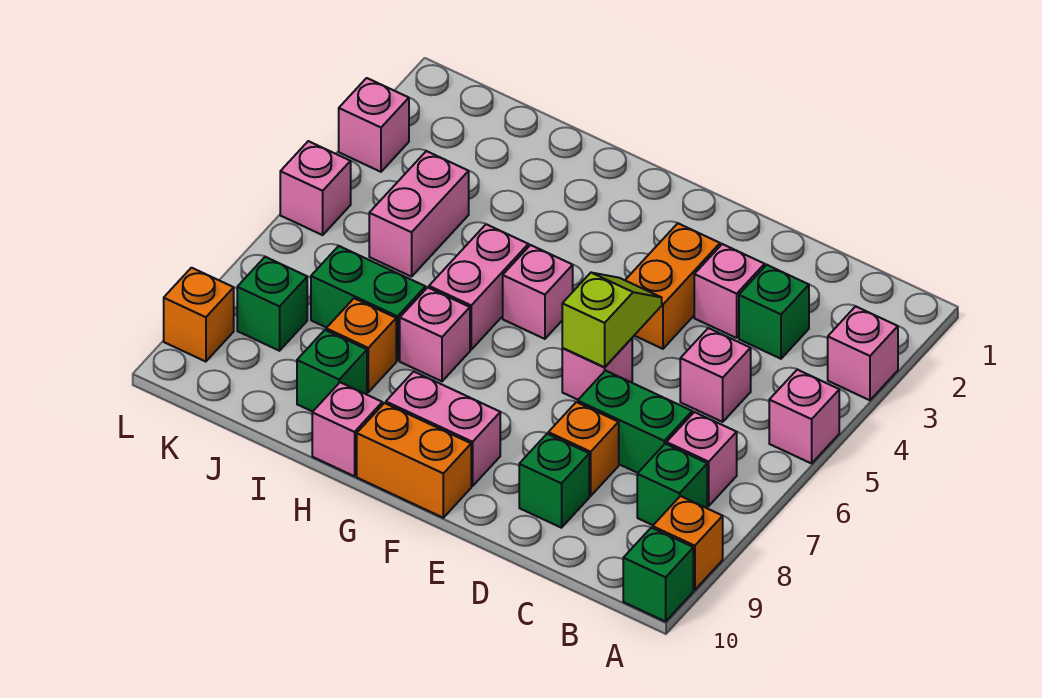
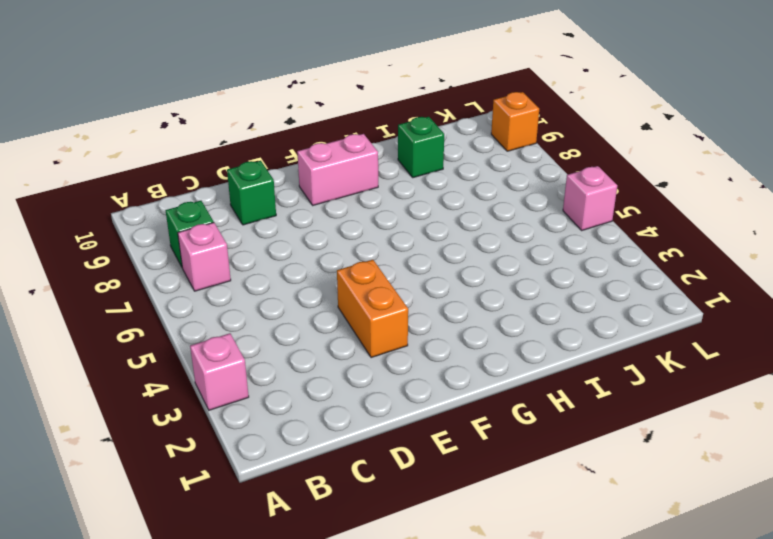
none -> pink brick A5 level 1
none -> orange brick A9 level 1
none -> green brick A10 level 1

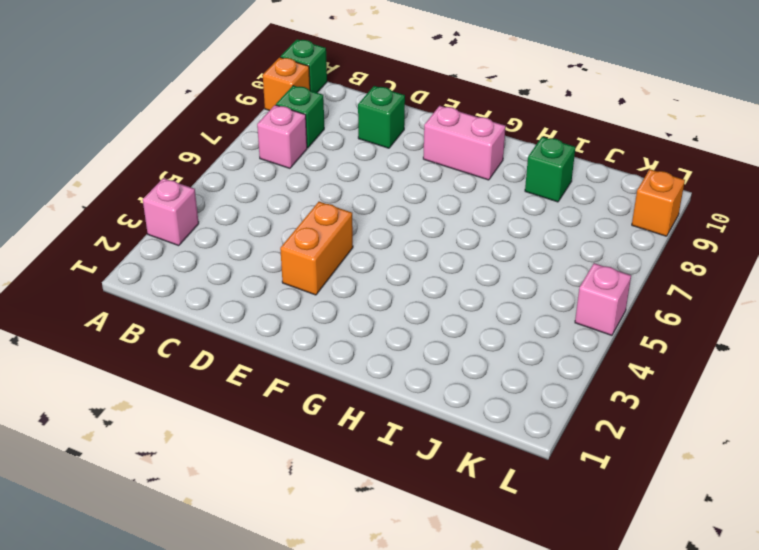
none -> pink brick A5 level 1
none -> green brick C3 level 1
none -> pink brick C5 level 1

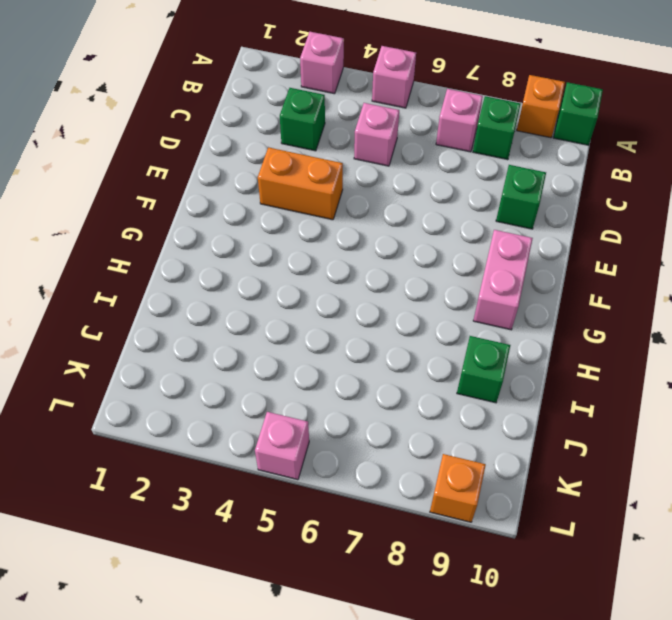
none -> green brick C7:D7 level 1
none -> pink brick D3 level 1
none -> orange brick D8 level 1

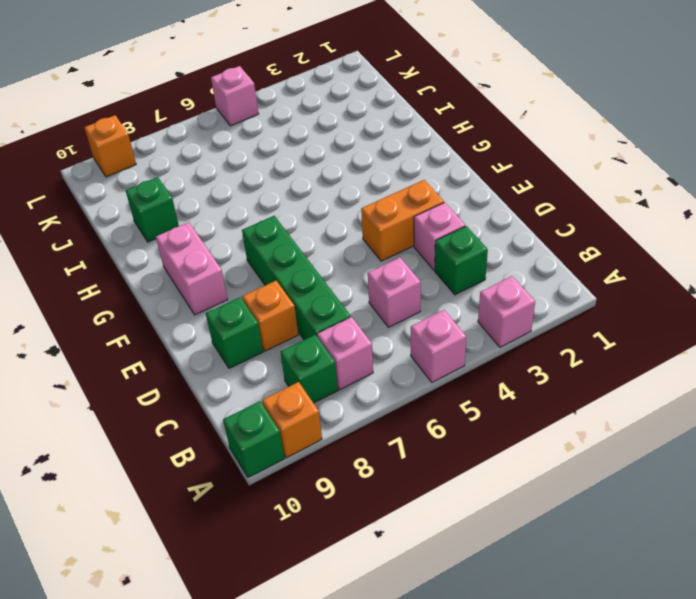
green brick C7:F7 level 1 -> green brick C7:D7 level 1
none -> pink brick E6 level 1
none -> orange brick F10:G10 level 1
none -> pink brick G5 level 1

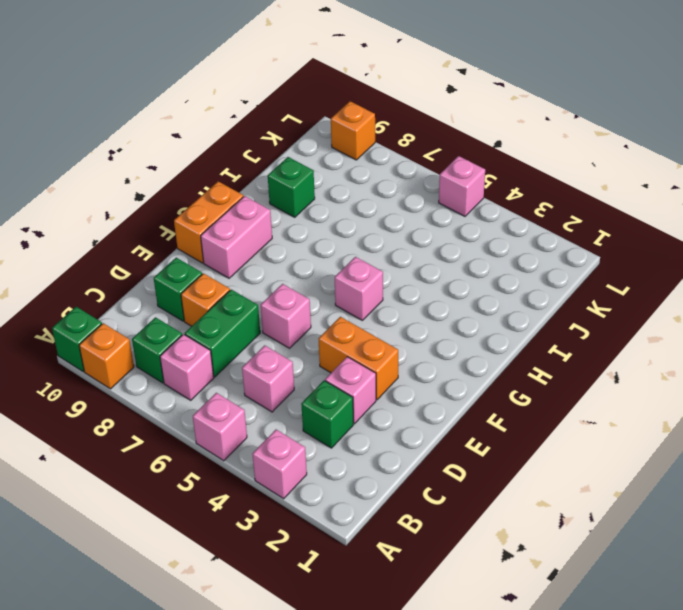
none -> pink brick H5:H6 level 1
none -> pink brick H7 level 1
none -> pink brick H10 level 1

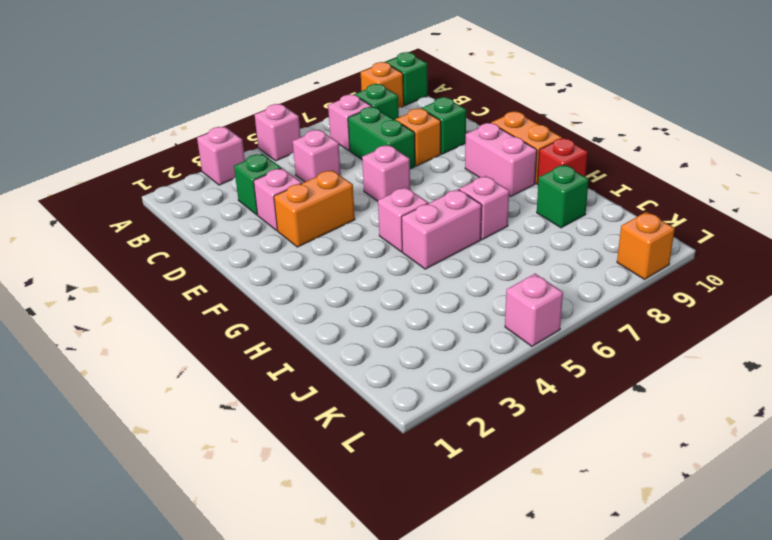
red brick H10 level 1 -> pink brick H10 level 1
none -> green brick I7:J7 level 1
none -> orange brick I8 level 1
none -> pink brick J4:J5 level 1

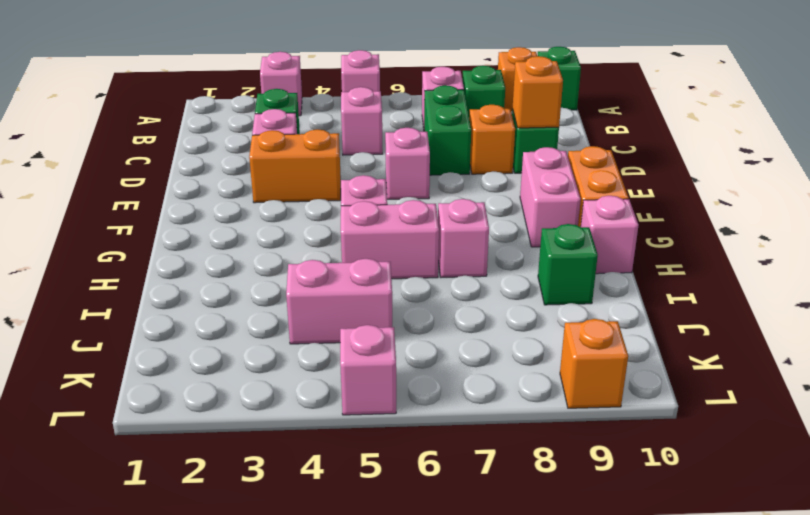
orange brick D9 level 2 -> orange brick I8 level 1
none -> green brick I7:J7 level 1
none -> green brick K8 level 1
none -> pink brick L3 level 1

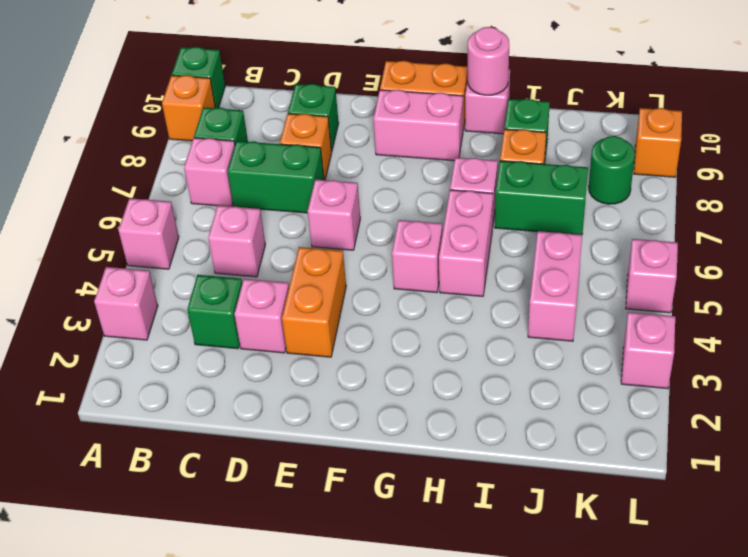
pink round brick H10 level 2 -> none
green round brick K8 level 1 -> green brick K8 level 1
none -> lime slope E5:E6 level 2 top 6

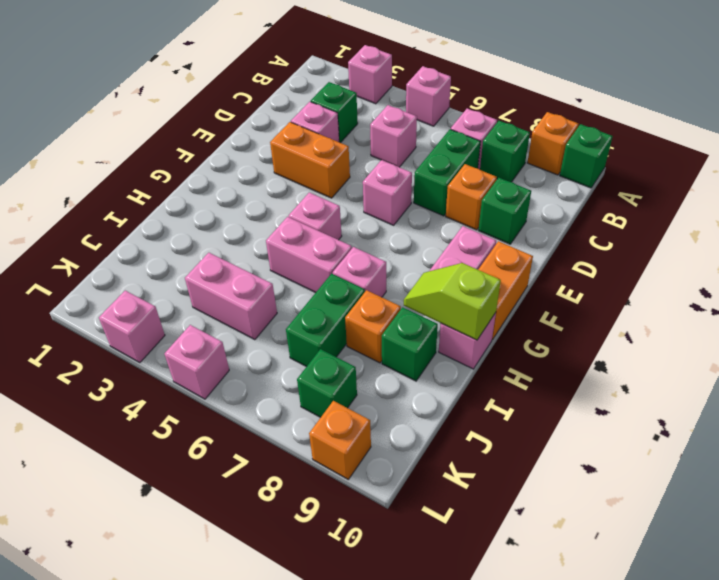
lime slope H9:H10 level 2 top 10 -> lime slope E5:E6 level 2 top 6

